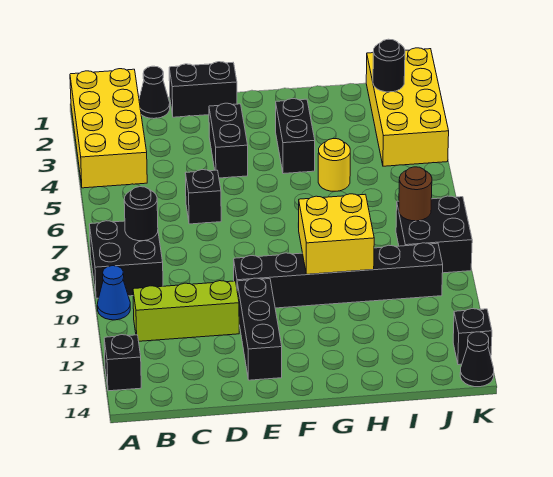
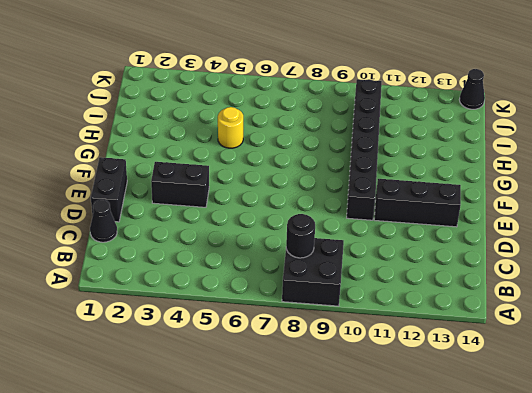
none -> yellow brick A1:B4 level 1
none -> blue cone A10 level 1
none -> black brick A13 level 1

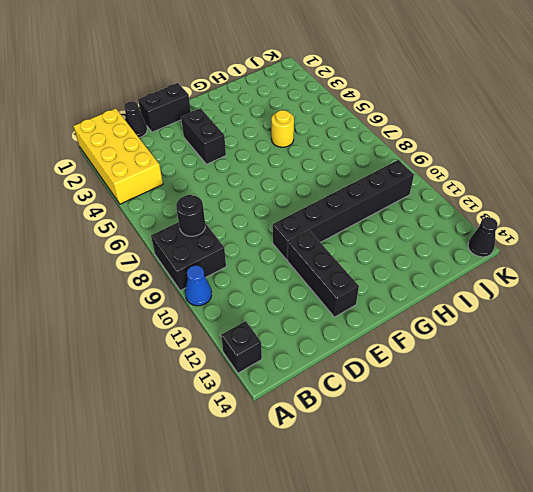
none -> lime brick B11:D11 level 1
none -> black brick D6 level 1
none -> black brick G3:G4 level 1

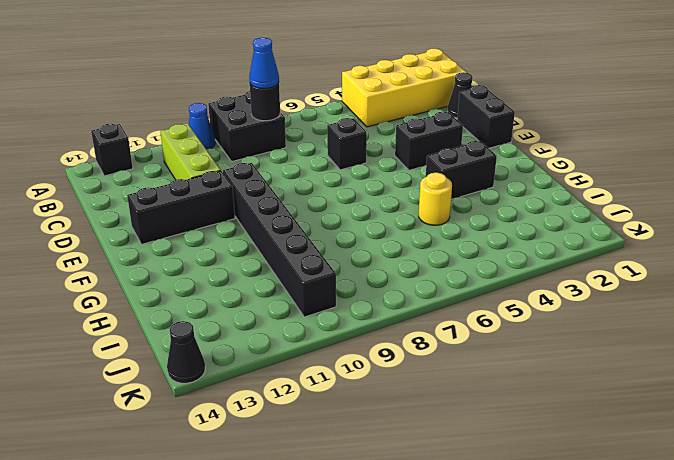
blue cone B8 level 3 -> none
none -> yellow brick J1:K4 level 1
none -> black brick J8:K9 level 1
none -> black brick K13 level 1

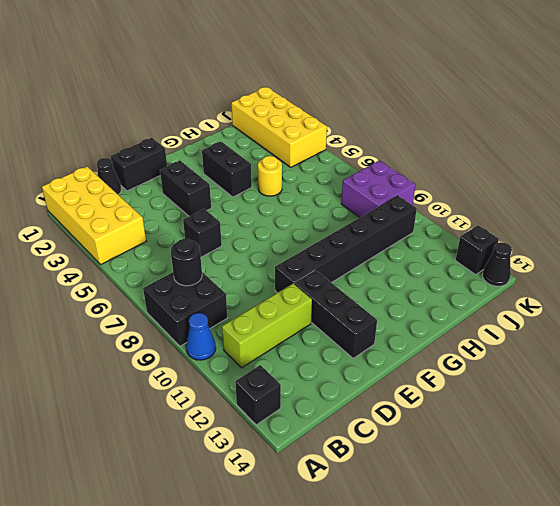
purple brick J8:K9 level 1 -> black brick J8:K9 level 1
none -> yellow brick G9:H10 level 2
none -> black round brick J2 level 2
none -> brown round brick J8 level 2

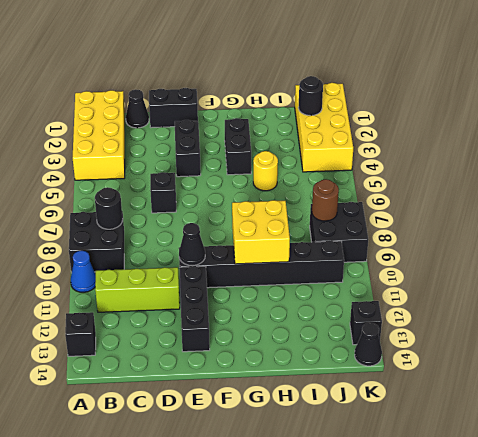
black cone E10 level 2 -> none

